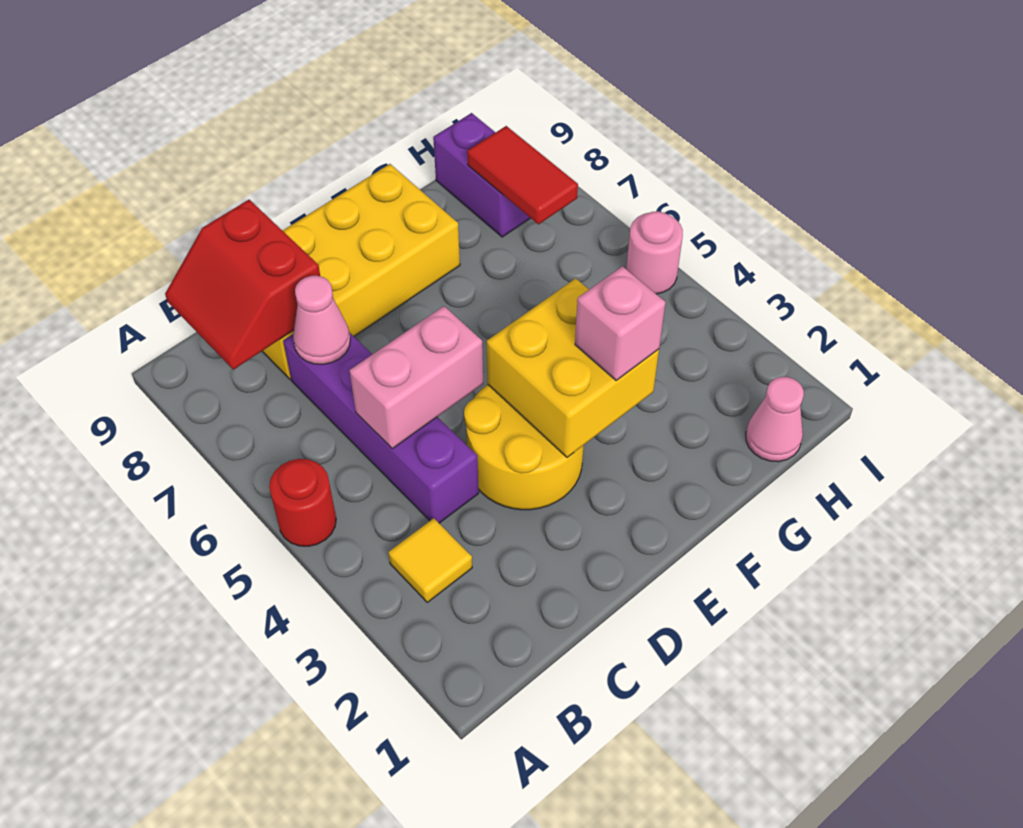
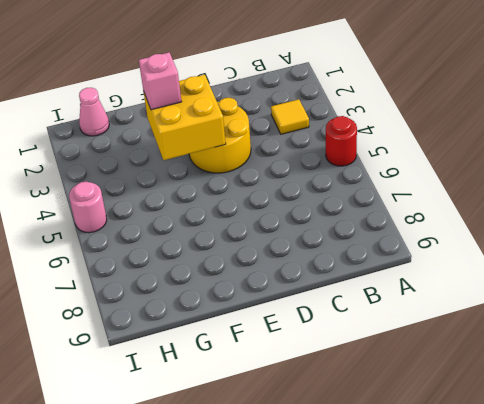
none -> purple brick C4:C7 level 1
none -> yellow brick C8:F9 level 1
none -> purple brick H8:H9 level 1

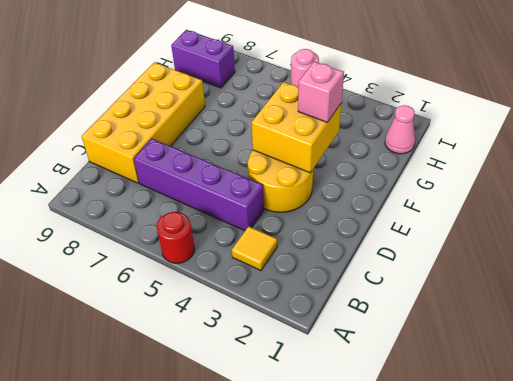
none -> red slope B8:C9 level 2 top C
none -> pink brick C5:D5 level 2
none -> pink cone C7 level 2

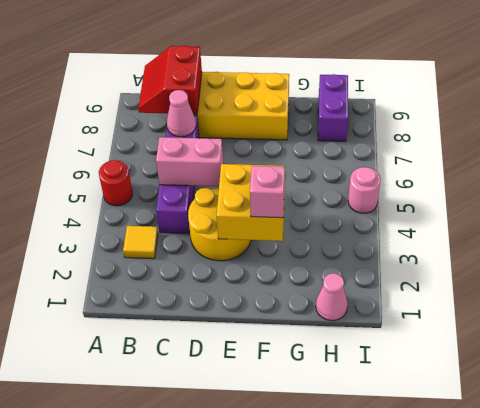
none -> red tile H7:H8 level 2

